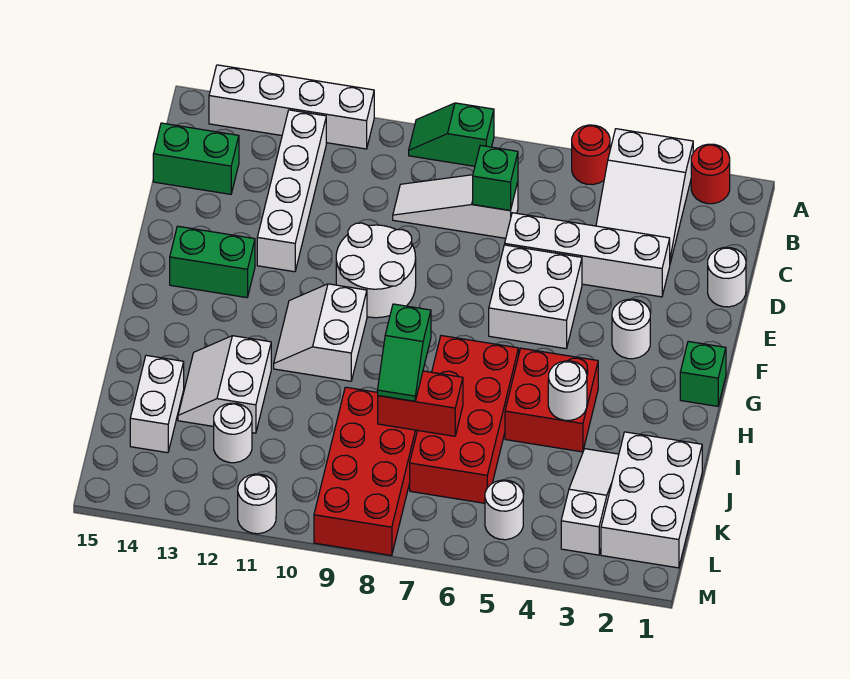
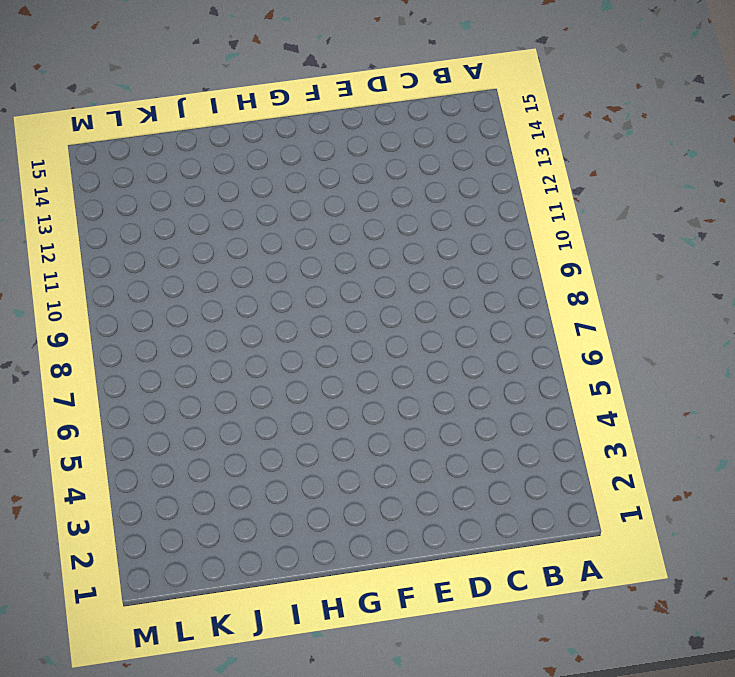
none -> red round brick A2 level 1
none -> white slope A3:C4 level 1 top A
none -> red round brick A5 level 1
none -> green slope A8:A9 level 1 top 8

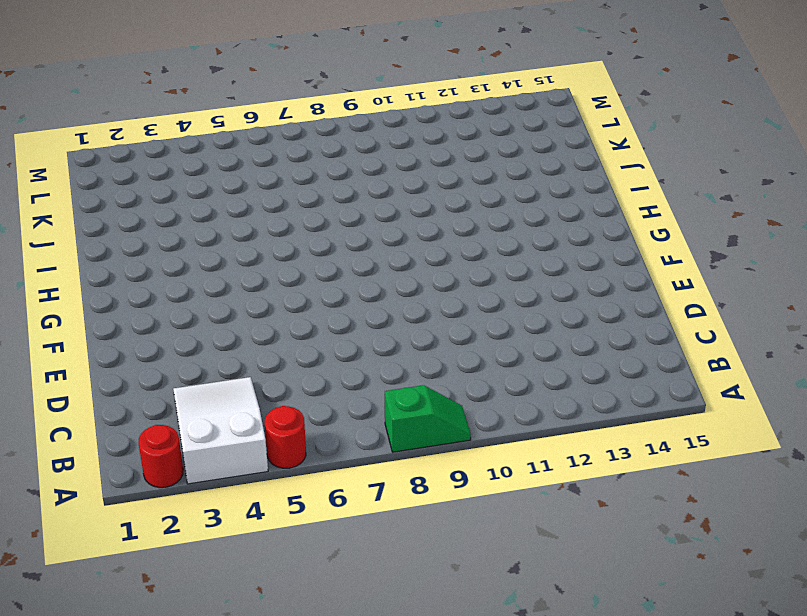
none -> white brick A11:A14 level 1
none -> white brick B12:E12 level 1
none -> white slope C7:C9 level 1 top 7
none -> green brick C14:C15 level 1

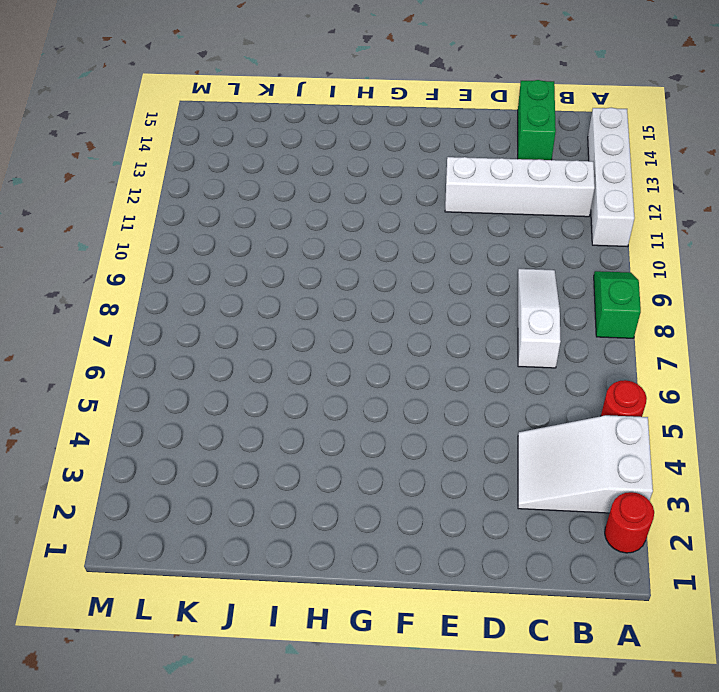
none -> white round brick D1 level 1
none -> white brick D3:D6 level 1
none -> white brick E5:F6 level 1
none -> white round brick E9:F10 level 1

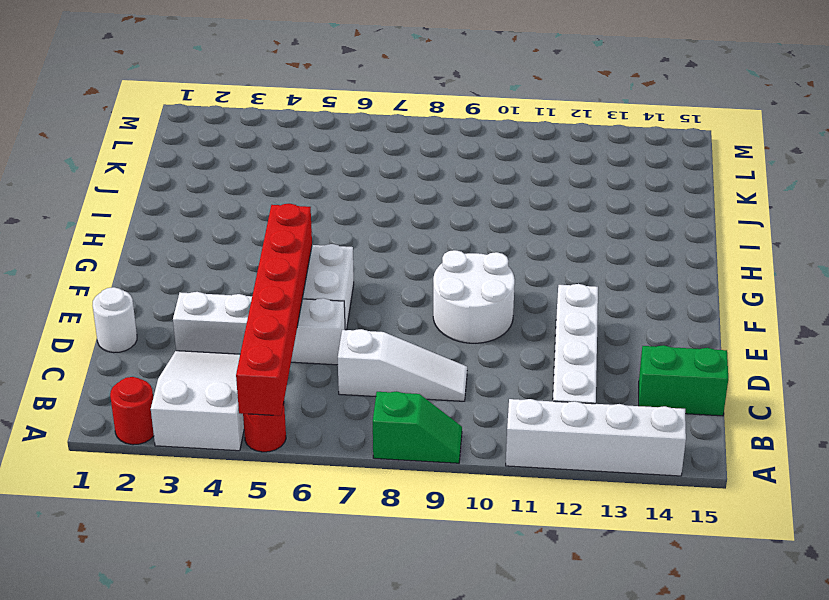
red brick A5:F5 level 2 -> none
none -> white round brick F3 level 1
none -> green brick F13:F14 level 1
none -> green brick G1 level 1
none -> white slope G10:H11 level 1 top 10

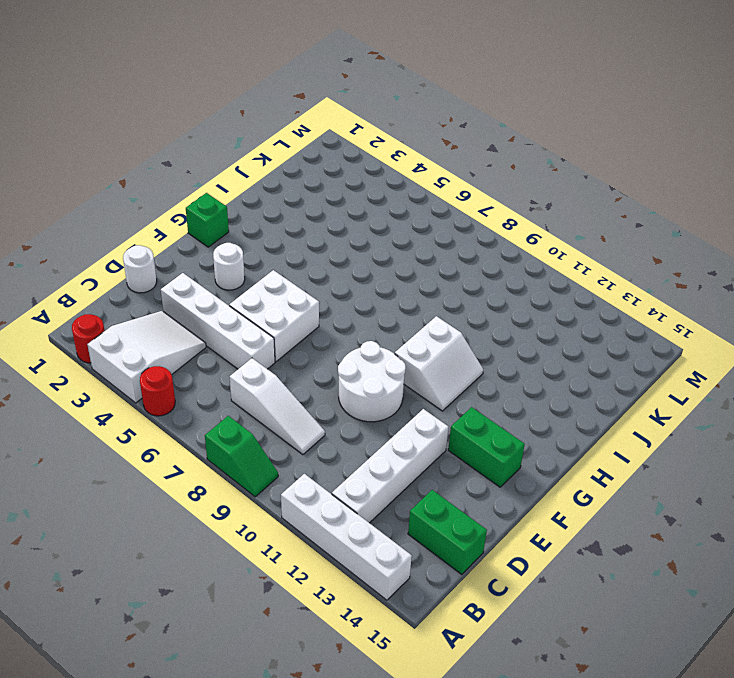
none -> red brick H4:I5 level 1
none -> red brick H6:K7 level 1
none -> white slope I12:J13 level 1 top 12
none -> white brick J1:L2 level 1

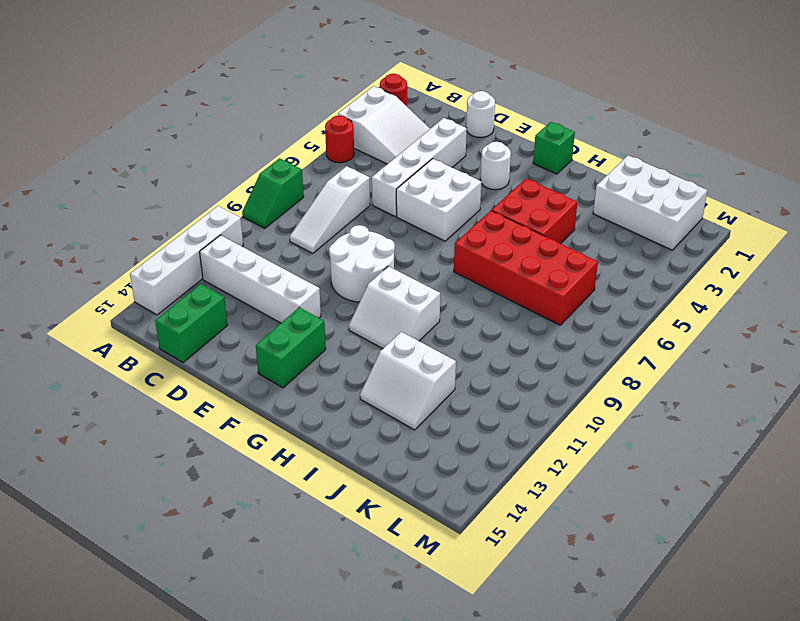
none -> white slope J3:L3 level 1 top L
none -> red brick J8:M9 level 1
none -> white brick J14:K14 level 1
none -> white round brick K12 level 1

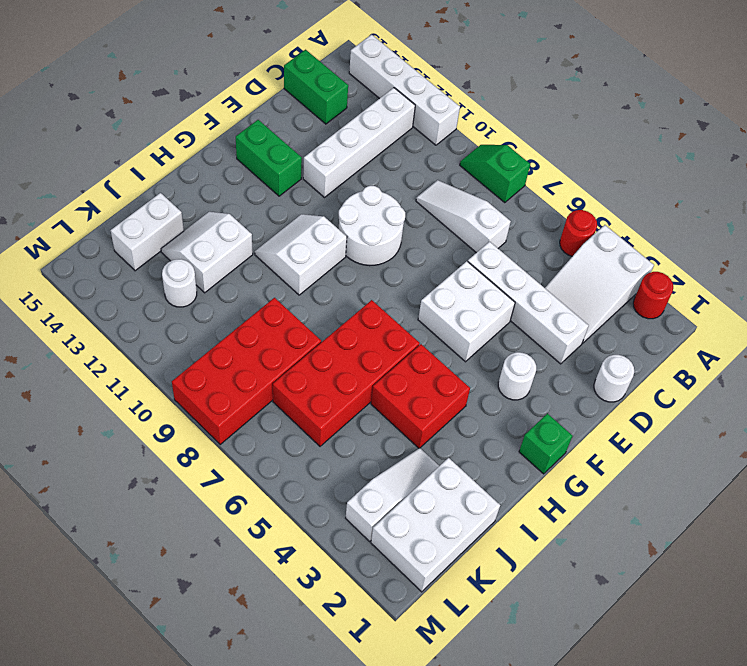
none -> white round brick L5 level 1
none -> white round brick M11 level 1
none -> green brick C7 level 2
none -> white round brick I4 level 2

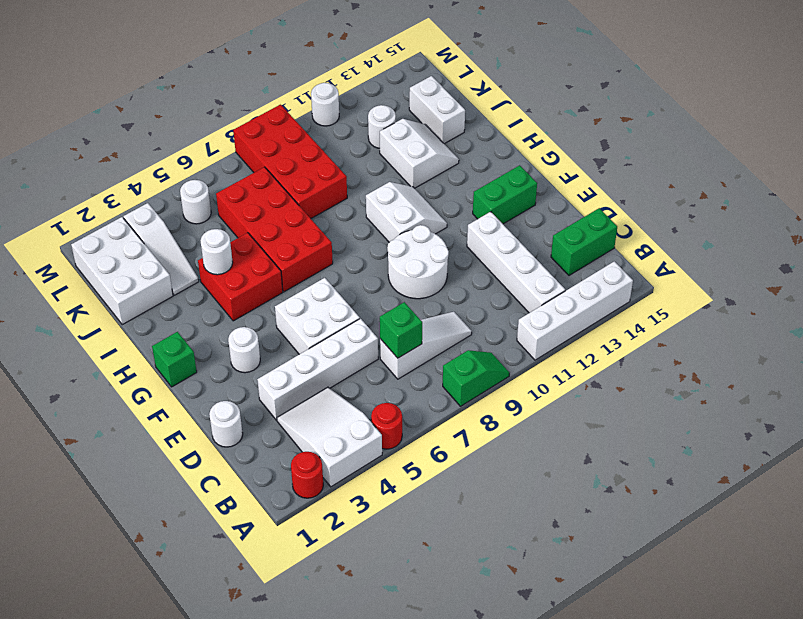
none -> red brick J7:J8 level 2
none -> green slope I8:J8 level 3 top I

